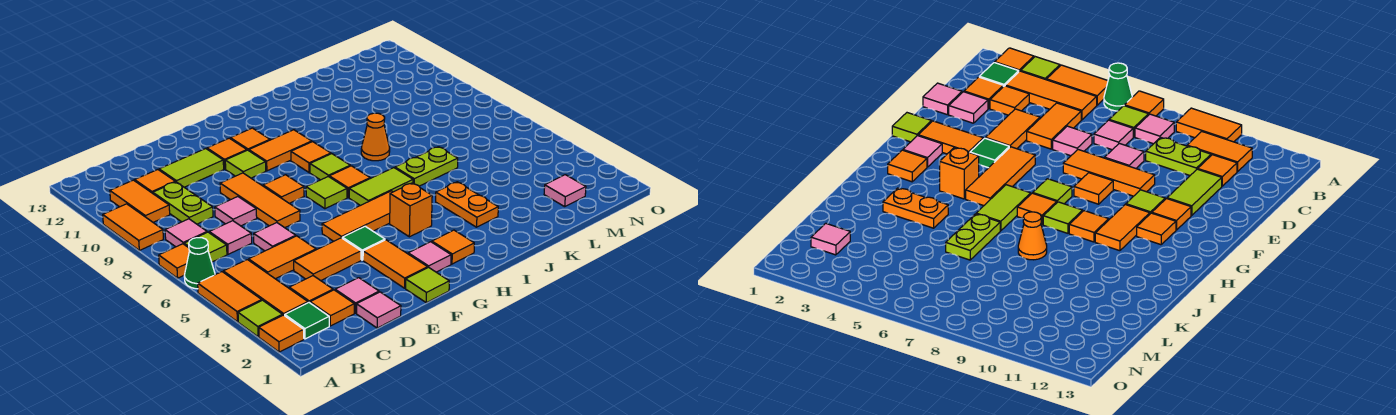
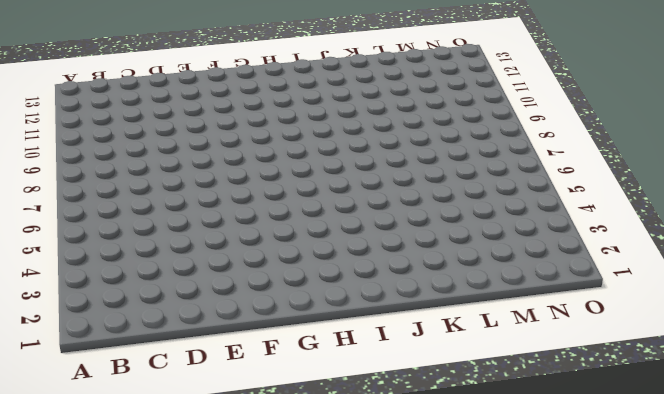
none -> orange tile A2 level 1
none -> lime tile A3 level 1
none -> orange tile A4:A5 level 1
none -> green cone A6 level 1

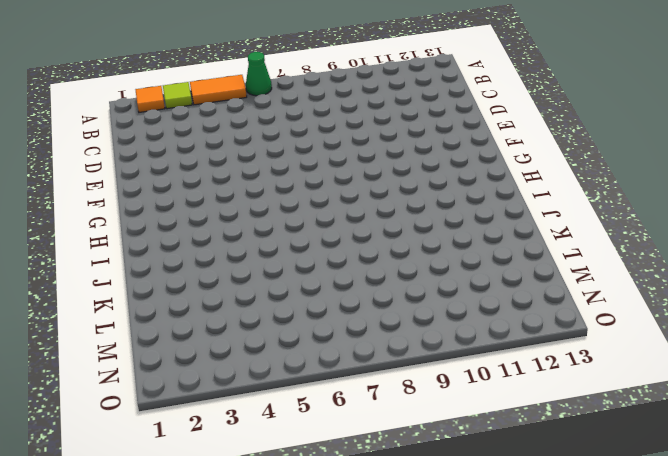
none -> orange tile A7 level 1
none -> orange tile A9:A10 level 1
none -> green tile B2 level 1
none -> orange tile B3:B5 level 1

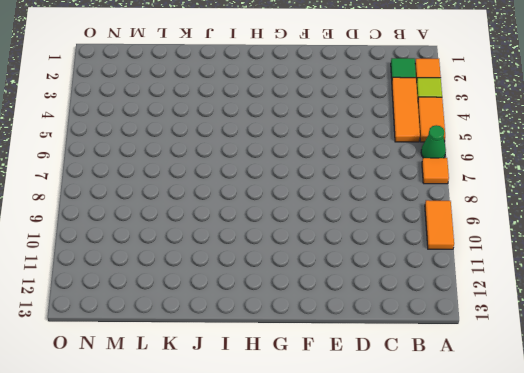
none -> lime tile B7 level 1
none -> pink tile B8 level 1
none -> orange tile B10:B11 level 1
none -> orange tile C2 level 1

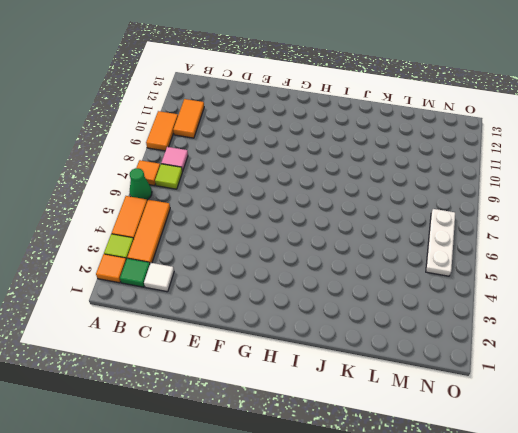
white tile C2 level 1 -> orange tile C2 level 1
white plate N5:N7 level 1 -> none
none -> orange tile C3 level 1
none -> orange tile C5:D5 level 1
none -> pink tile C7 level 1
none -> lime plate C9:C10 level 1

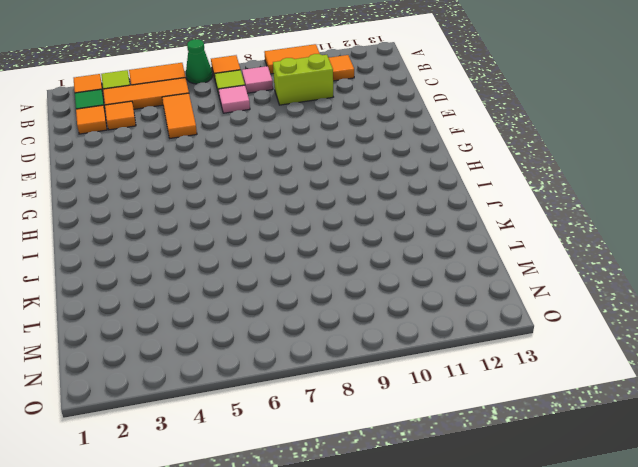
lime brick C9:C10 level 1 -> lime plate C9:C10 level 1
none -> orange tile C11 level 1
none -> pink tile D1 level 1
none -> pink tile D2 level 1
none -> orange tile D4:E4 level 1

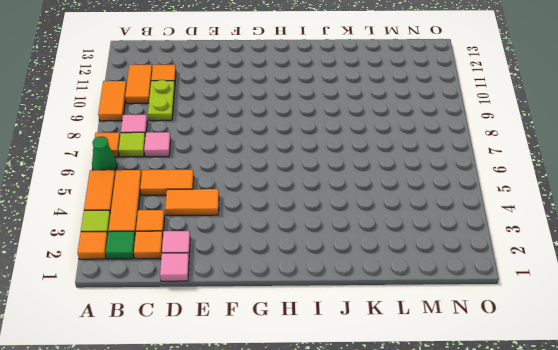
none -> pink tile D6 level 1
none -> pink tile D8 level 1
none -> lime tile D11:E11 level 1
none -> orange tile E7:E9 level 1

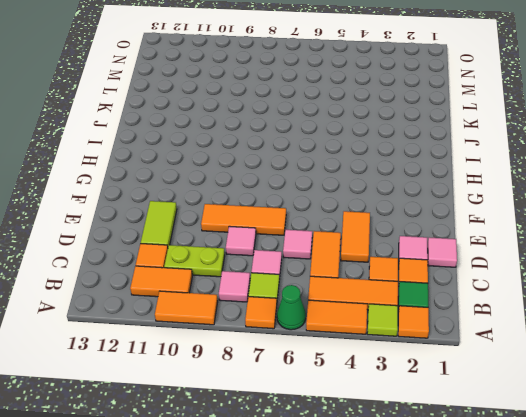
none -> lime tile F1 level 1
none -> orange tile F2:F3 level 1
none -> green tile F4 level 1
none -> orange tile F5:H5 level 1

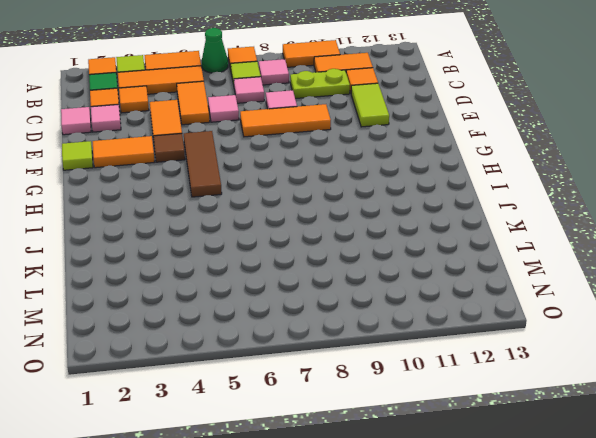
brown tile F4 level 1 -> green tile F4 level 1
brown tile F5:H5 level 1 -> orange tile F5:H5 level 1
none -> orange tile F8 level 1
none -> lime tile F10 level 1
none -> orange tile F11 level 1
none -> pink tile G2 level 1

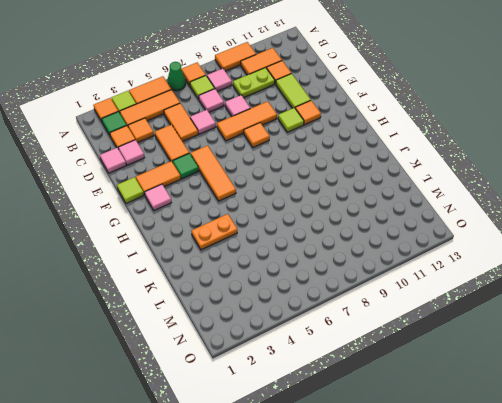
none -> lime tile G7 level 1
none -> orange tile G10:H10 level 1
none -> orange tile G11 level 1
none -> orange tile H2 level 1

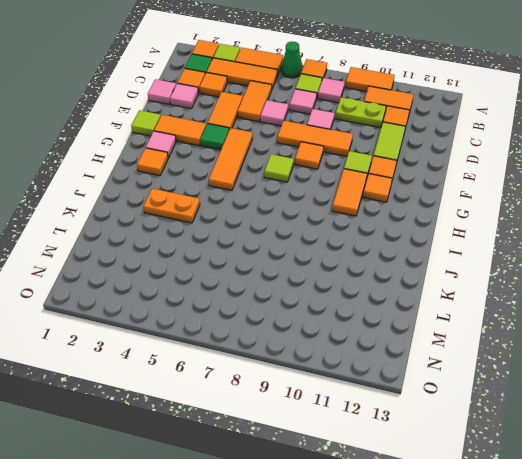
none -> orange brick H4 level 1
none -> lime tile H6:I6 level 1
none -> orange tile H7 level 1
none -> lime tile H8 level 1

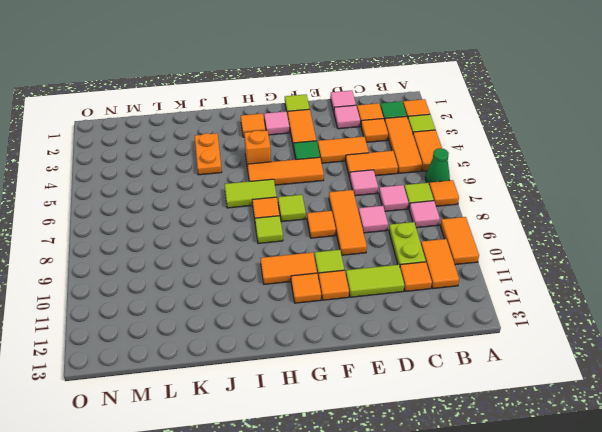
none -> orange tile H9 level 1
none -> lime plate J6:K6 level 1
none -> orange cone J8 level 1
none -> pink tile M2 level 1

